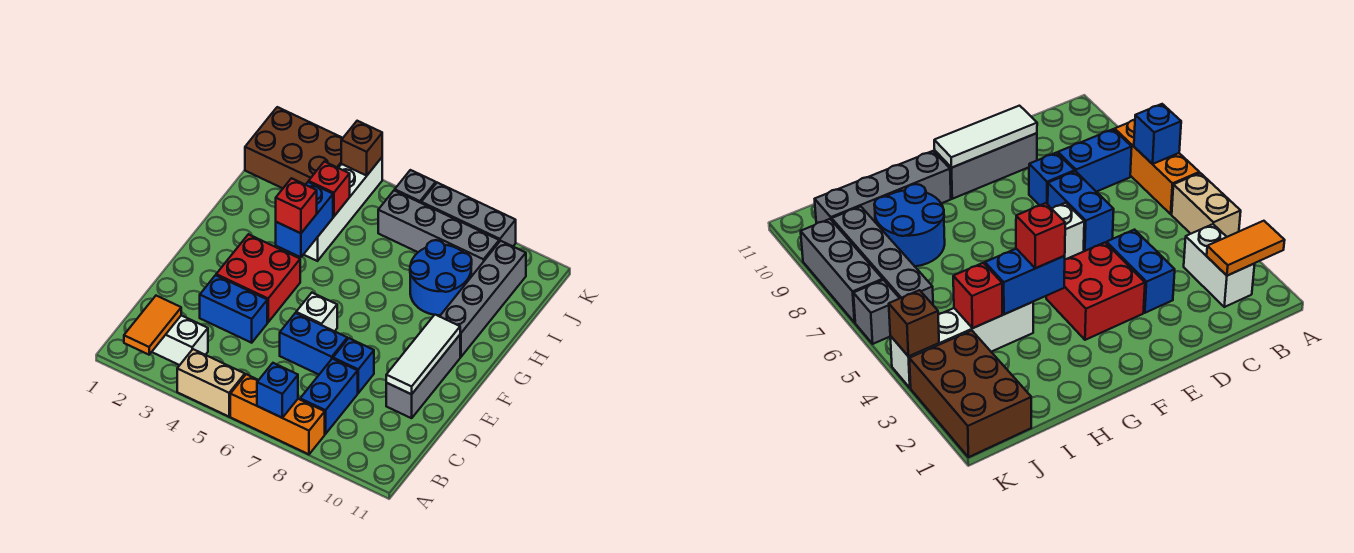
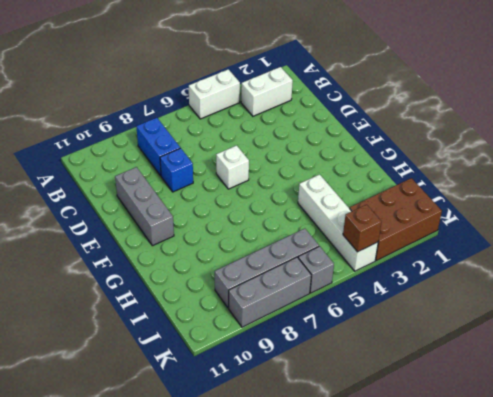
white brick A4:A5 level 1 -> tan brick A4:A5 level 1
none -> orange brick A6:A8 level 1
none -> blue brick D3:D4 level 1
none -> blue brick D6:D7 level 1

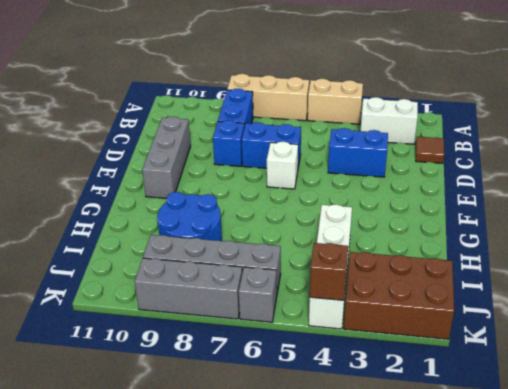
tan brick A6:A8 level 1 -> orange brick A6:A8 level 1
brown tile C1 level 1 -> none
none -> red brick E3:F4 level 1
none -> grey brick G10:J10 level 1
none -> orange tile A2:B2 level 2

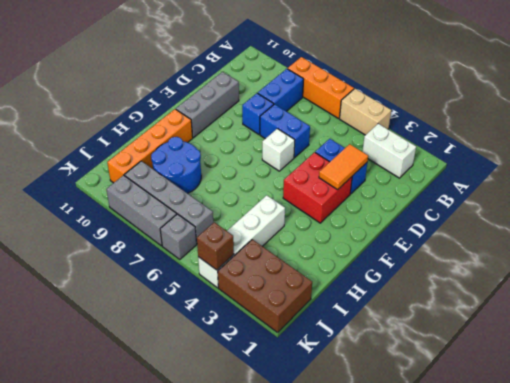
orange tile D3:E3 level 2 -> orange tile A2:B2 level 2
orange brick G10:J10 level 1 -> grey brick G10:J10 level 1
none -> blue brick A7 level 2
none -> white tile D10:F10 level 2
none -> blue brick G4:H4 level 2

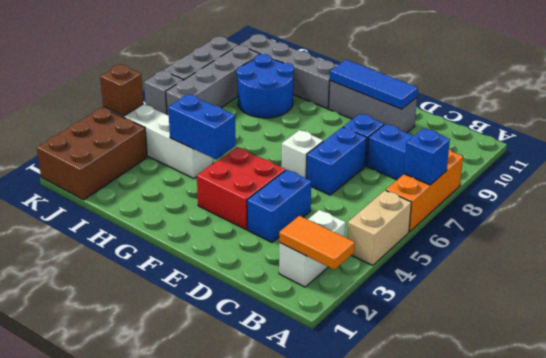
blue tile D10:F10 level 2 -> white tile D10:F10 level 2
none -> red brick I4 level 2
none -> red brick G4 level 3

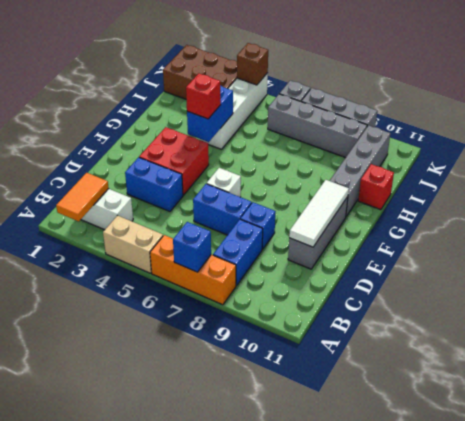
red brick H11 level 1 -> red brick I4 level 2
none -> blue round brick H8:I9 level 1

